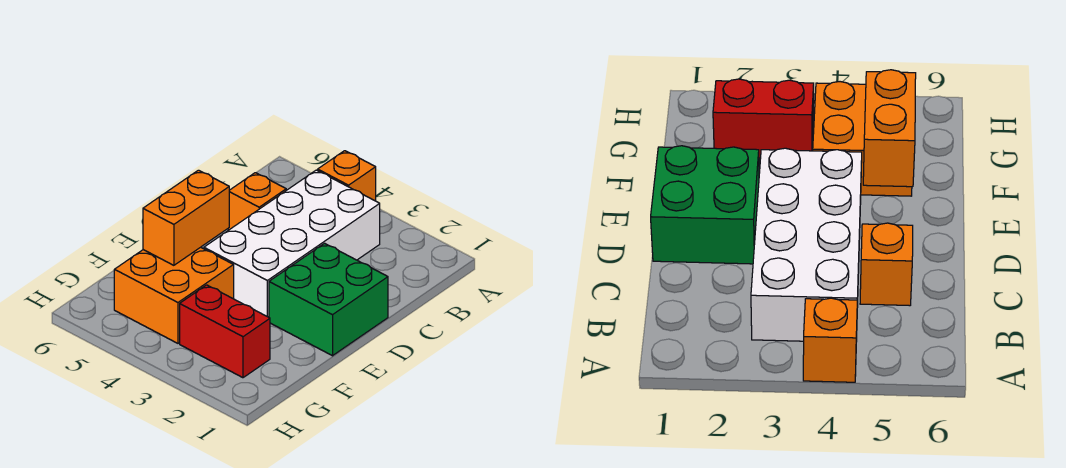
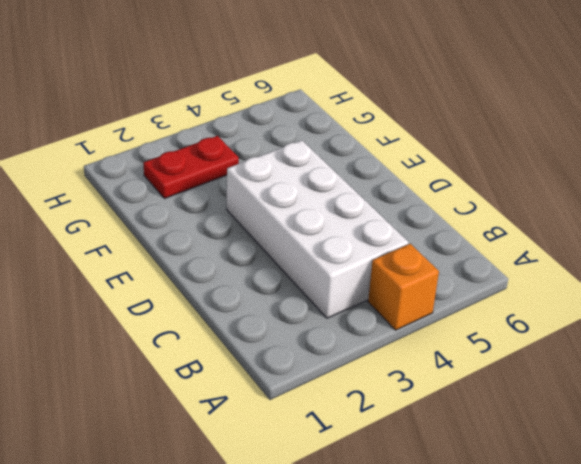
red plate G2:G3 level 1 -> red brick G2:G3 level 1
none -> orange brick C5 level 1
none -> green brick D1:E2 level 1

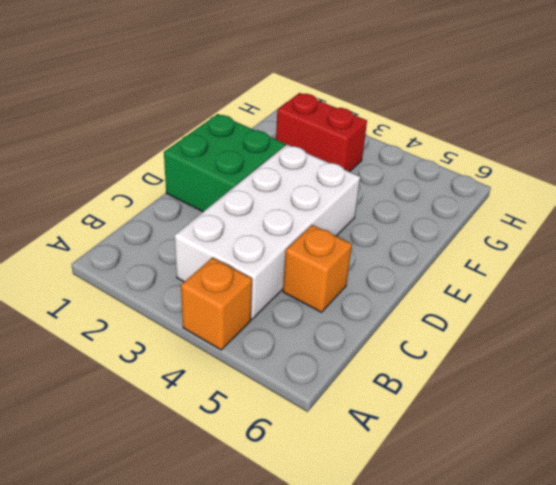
none -> orange brick F4:G5 level 1
none -> orange brick E5:F5 level 2

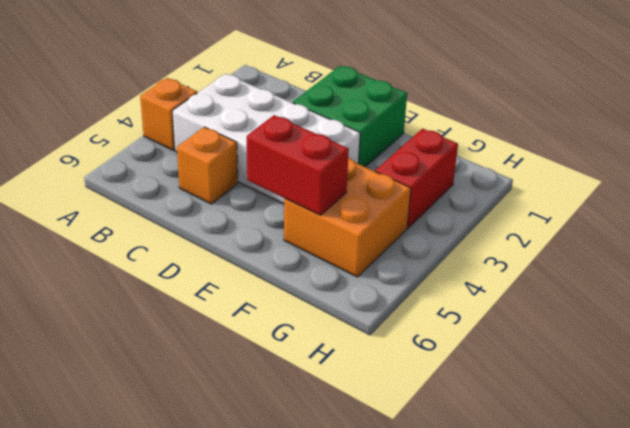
red brick E5:F5 level 2 -> orange brick E5:F5 level 2

